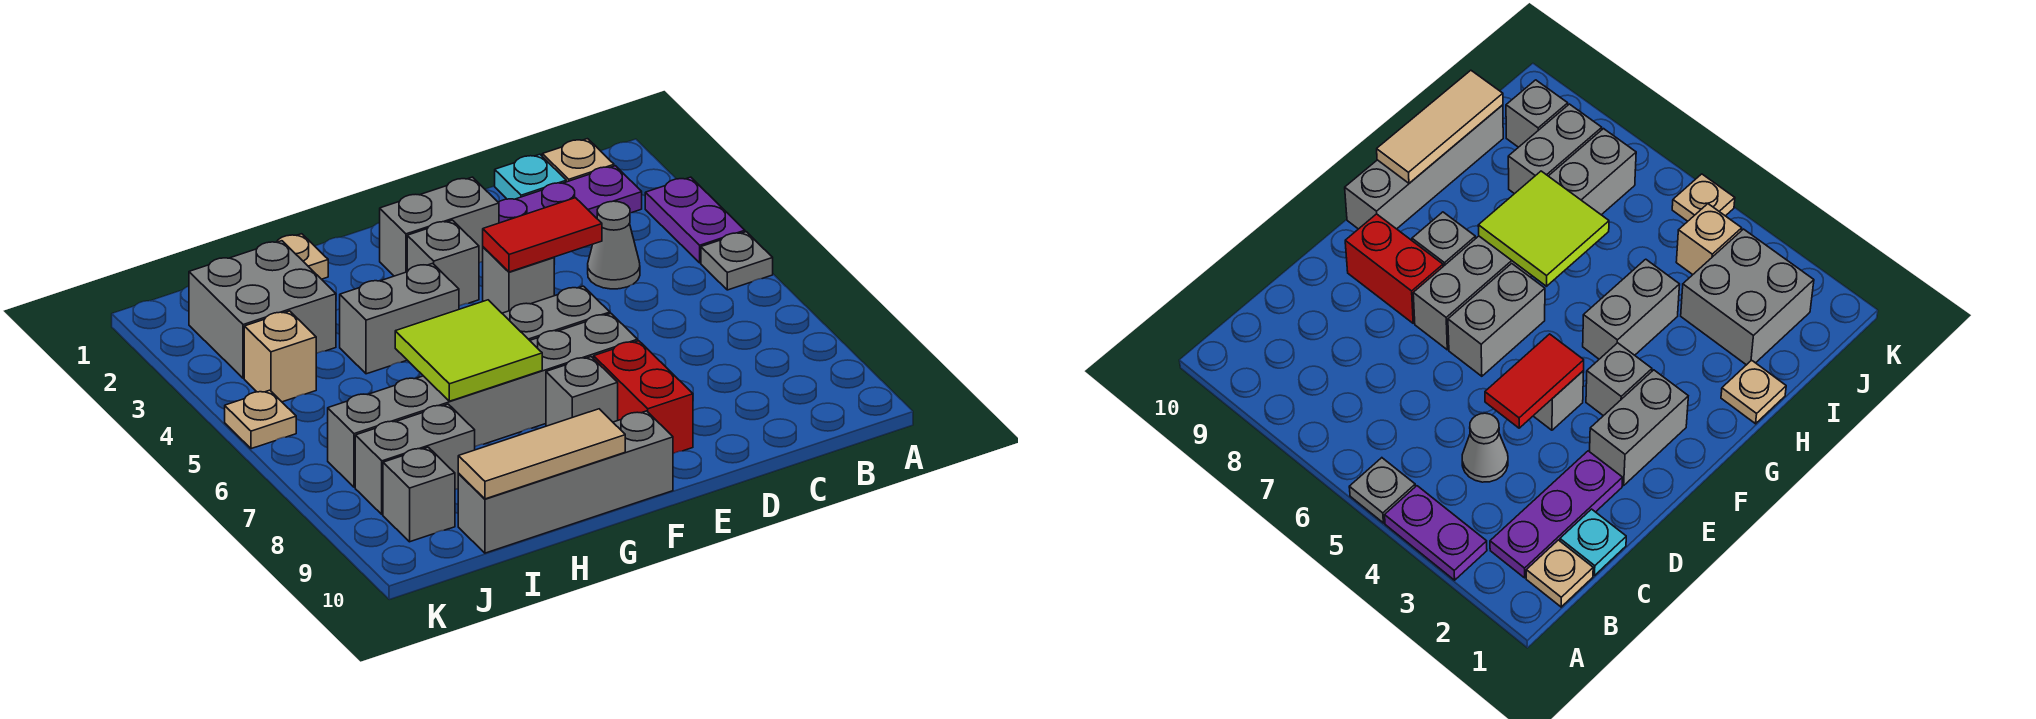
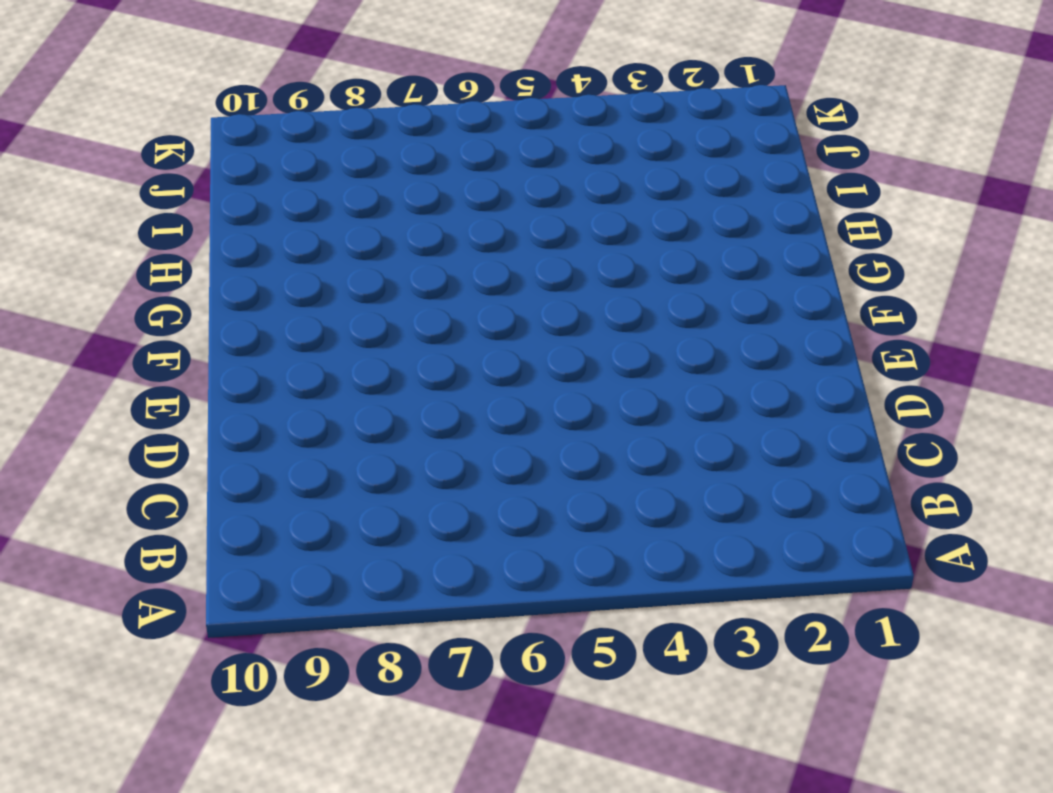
none -> purple plate A3:A4 level 1
none -> grey plate A5 level 1
none -> tan plate B1 level 1

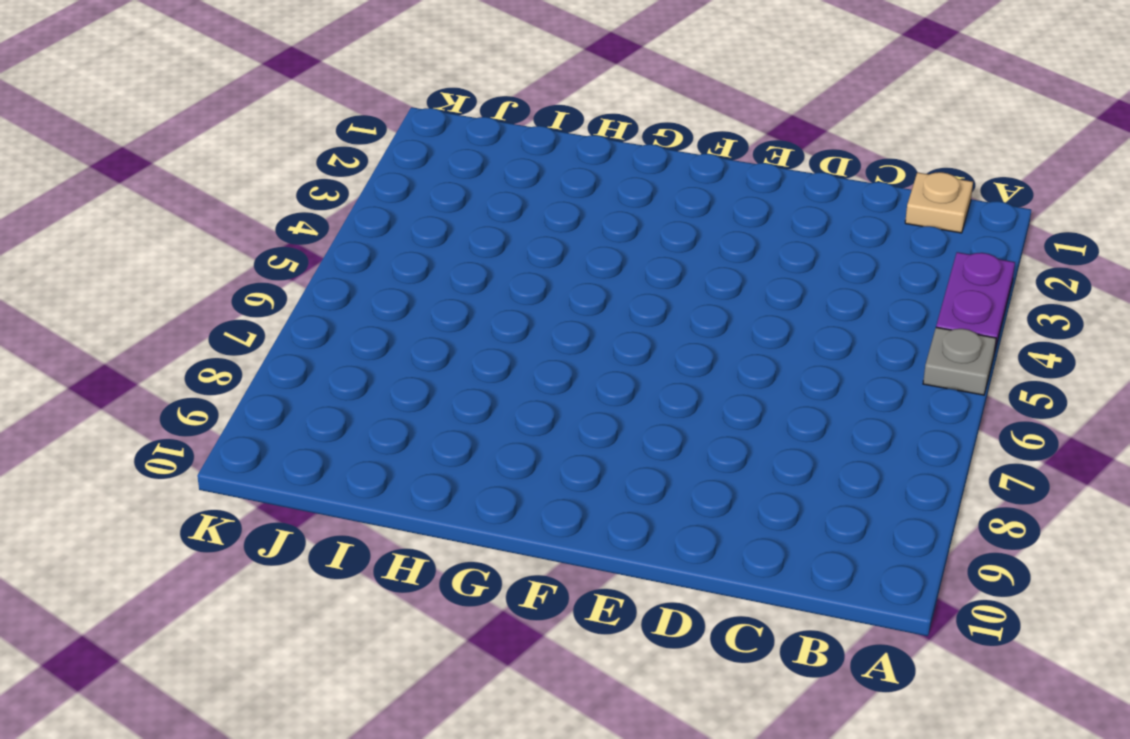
none -> purple plate B2:D2 level 1
none -> cyan plate C1 level 1
none -> grey cone C4 level 1

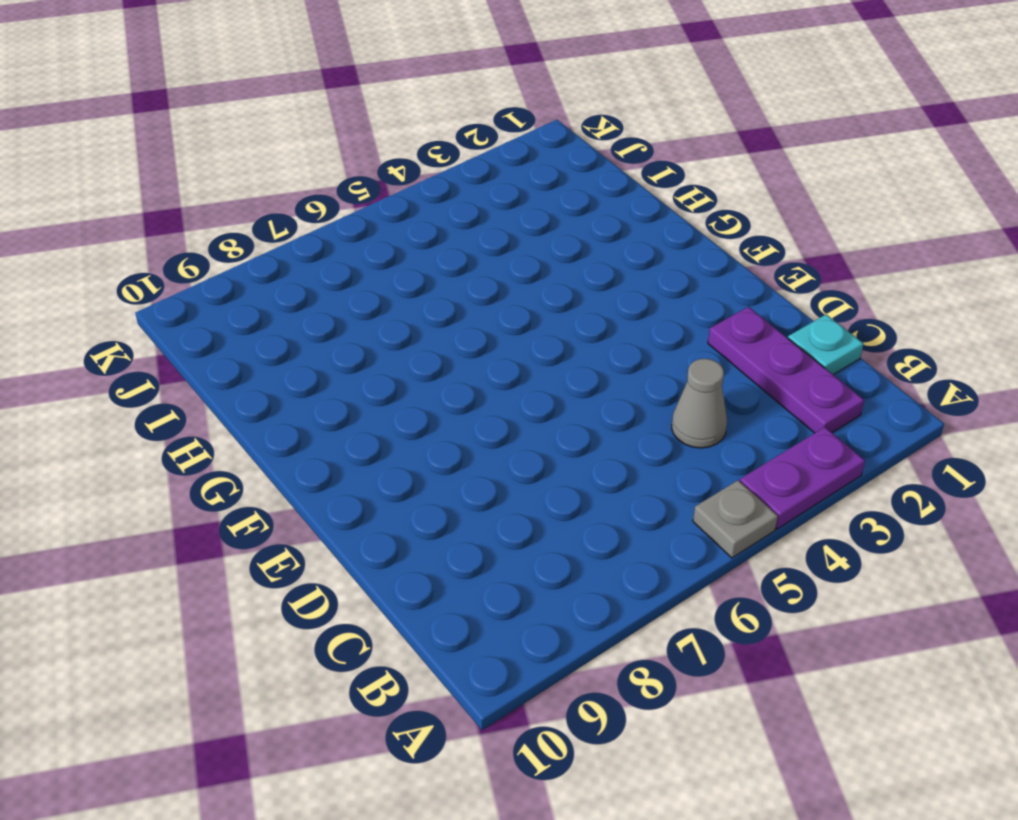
none -> tan plate B1 level 1
none -> grey brick E2:F2 level 1
none -> grey brick E4 level 1

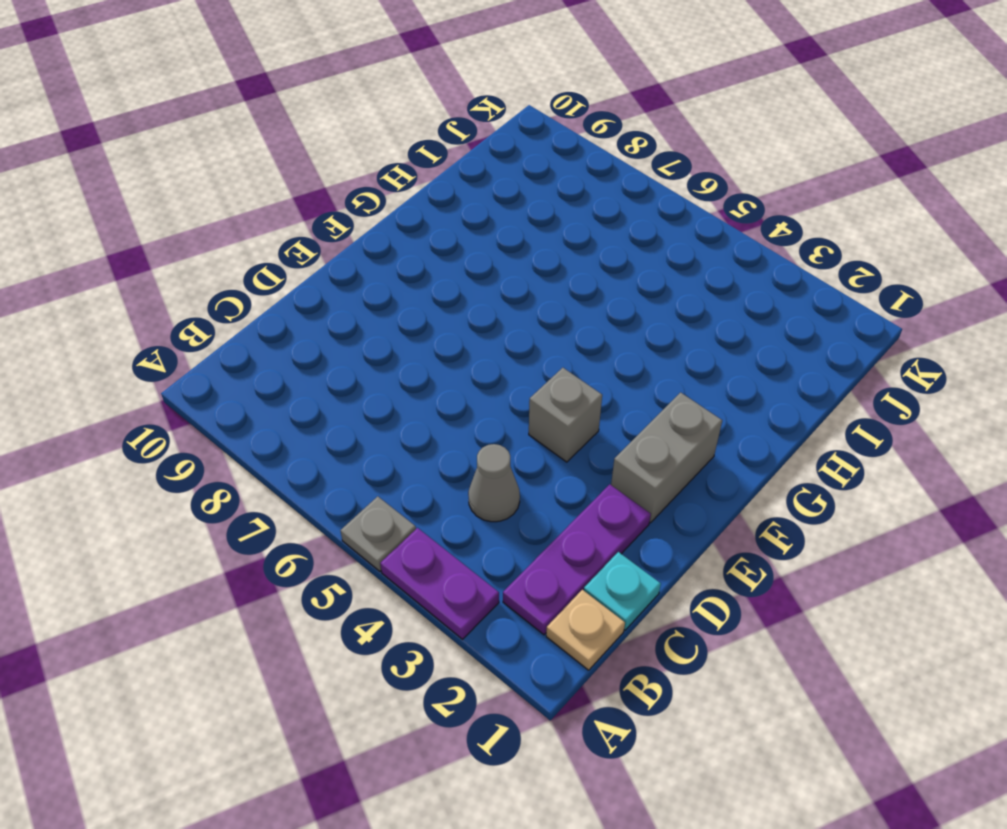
none -> grey brick E6:F6 level 1
none -> grey brick E7:J7 level 1
none -> red brick E8:E9 level 1

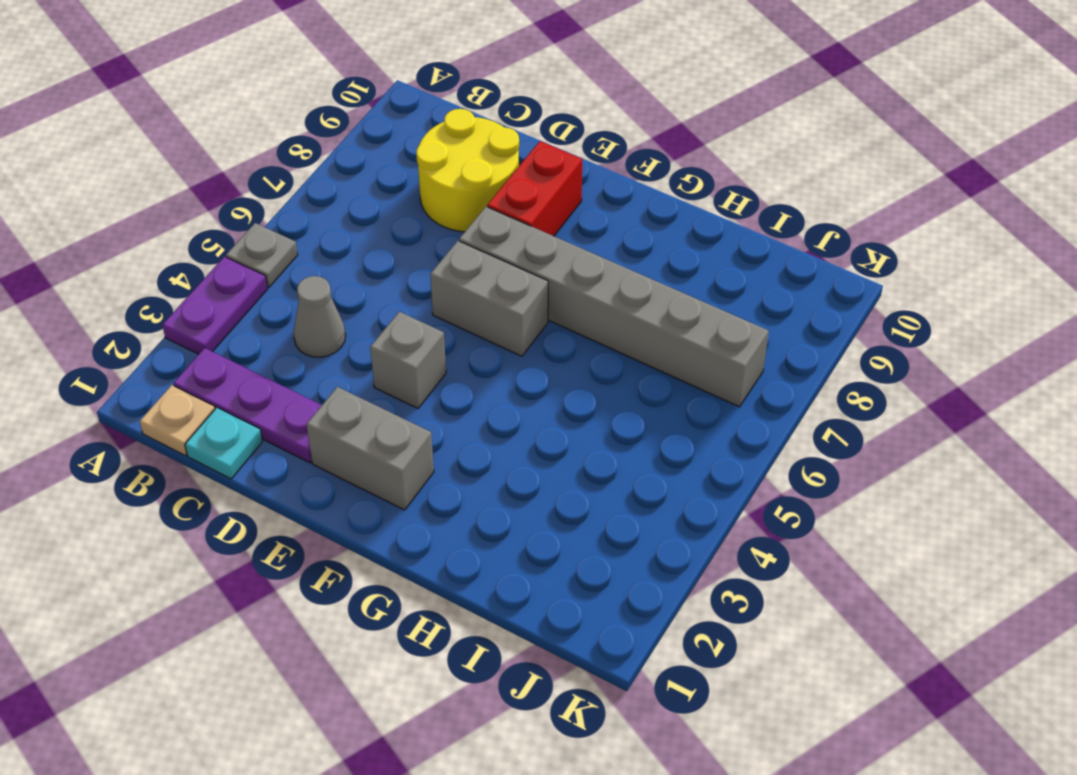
yellow round brick C8:D9 level 1 -> none
none -> grey brick F3 level 1
none -> grey brick F8 level 1
none -> grey brick F10:I10 level 1

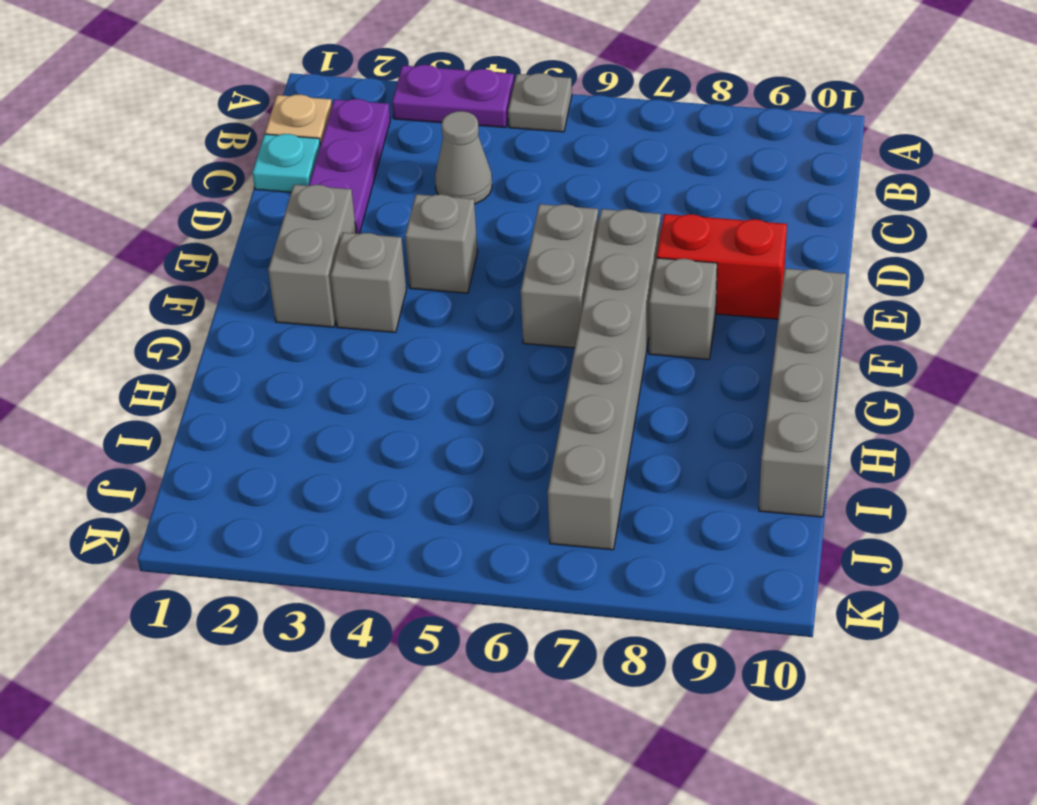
none -> grey brick G4:H4 level 1
none -> tan plate H1 level 1
none -> grey brick I2:J3 level 1

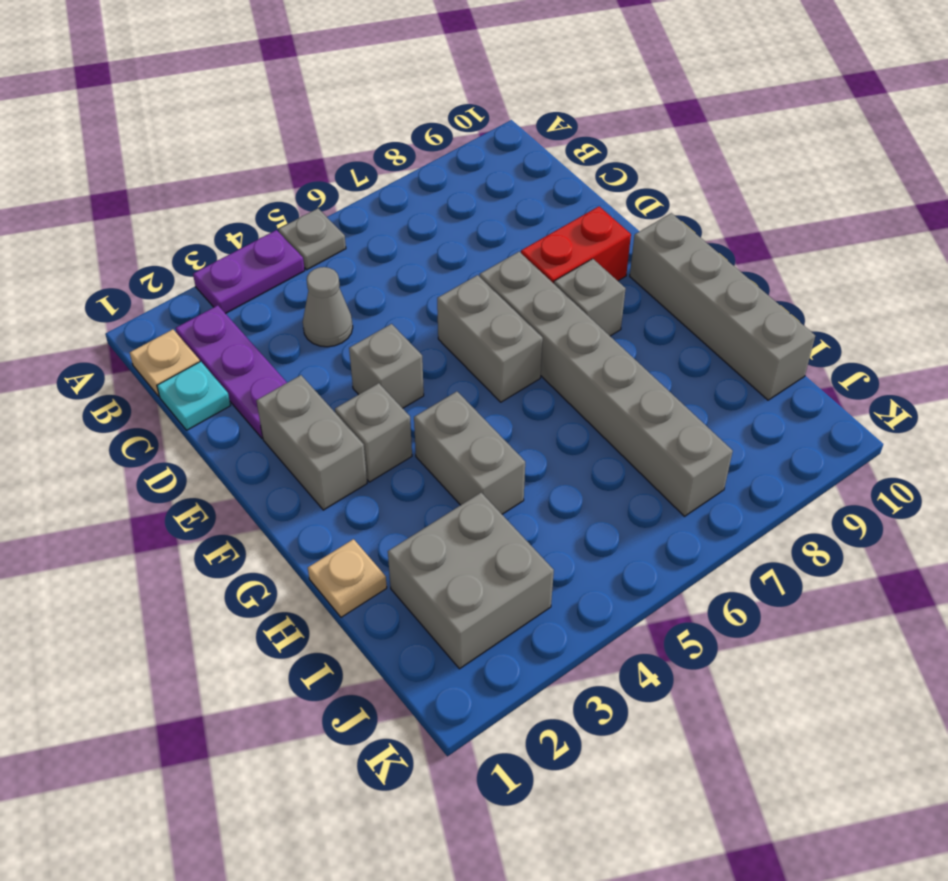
none -> grey brick I8:J8 level 1
none -> tan brick J4 level 1
none -> grey brick J9 level 1

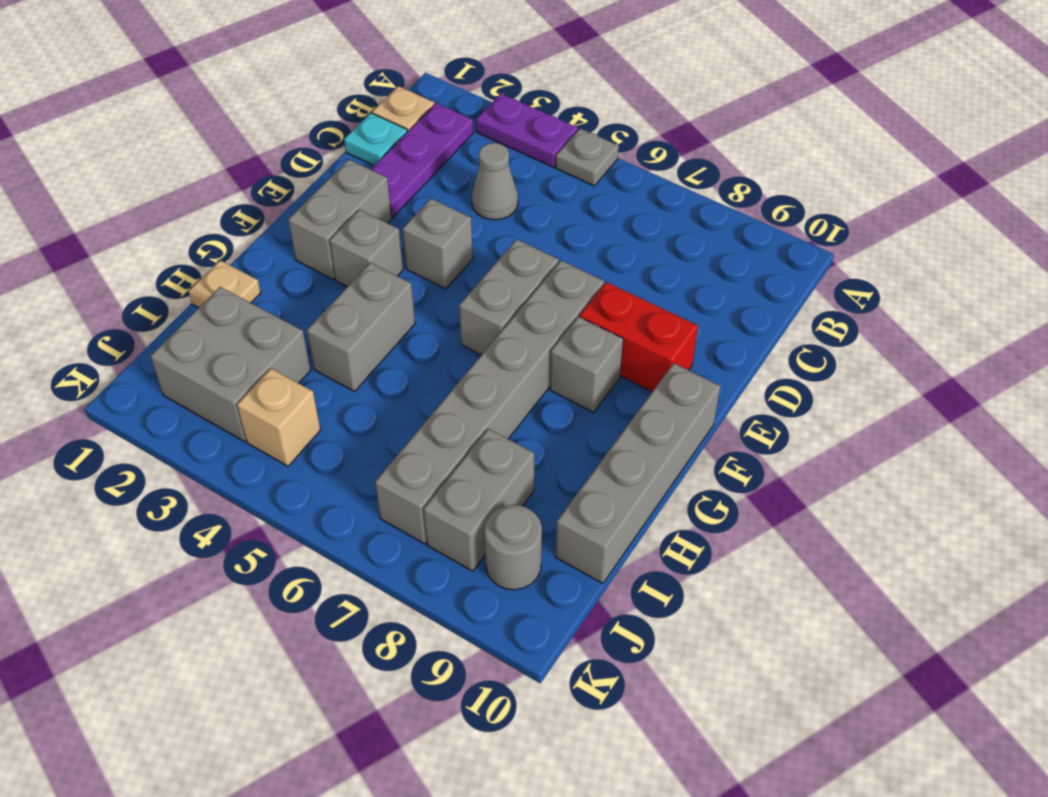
grey round brick J9 level 1 -> grey brick J9 level 1
none -> tan plate K5 level 1
none -> red tile D4:E4 level 2
none -> lime tile G6:H7 level 2

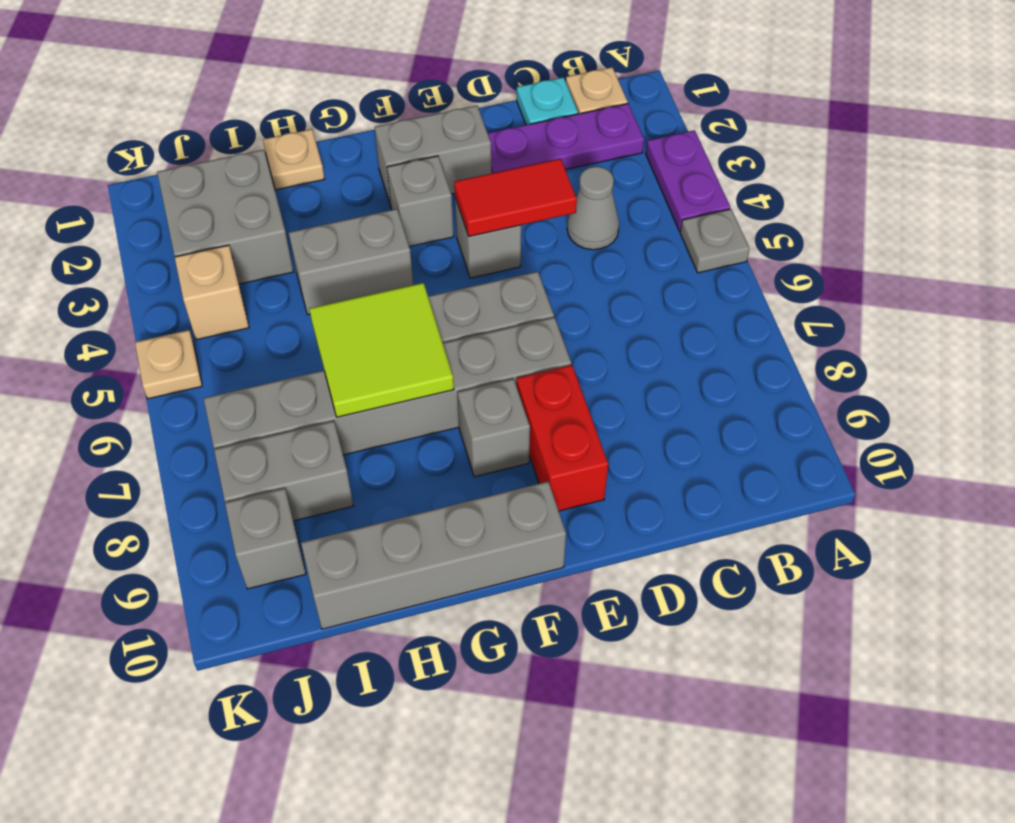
none -> tan tile G10:I10 level 2

